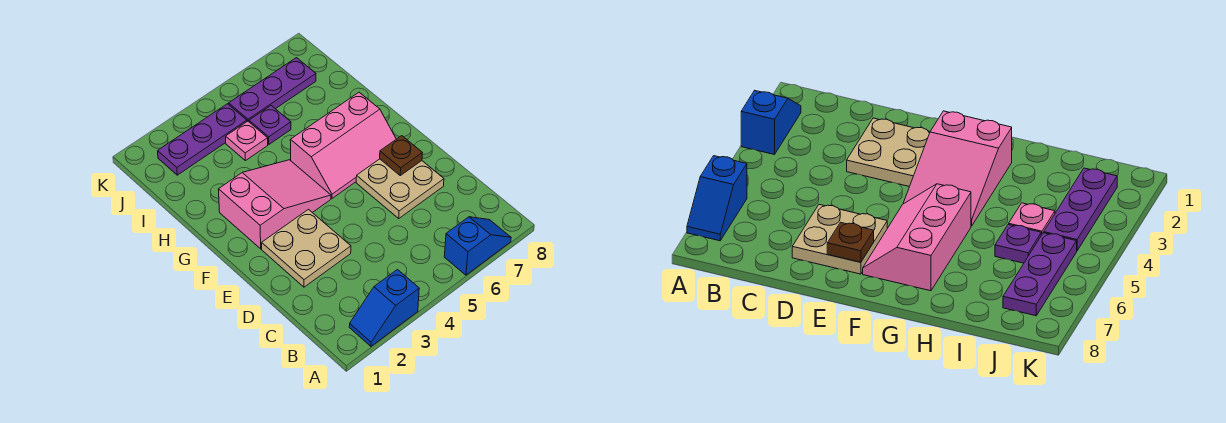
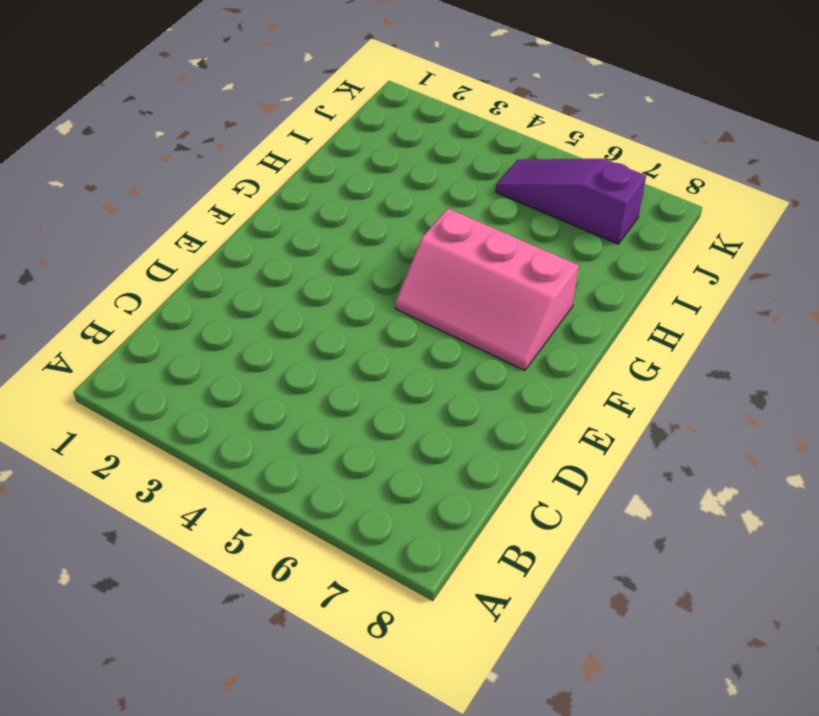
purple slope J5:J7 level 1 top 7 -> purple plate J5:J7 level 1
none -> blue slope A2:A3 level 1 top 3
none -> blue slope A6:A7 level 1 top 6

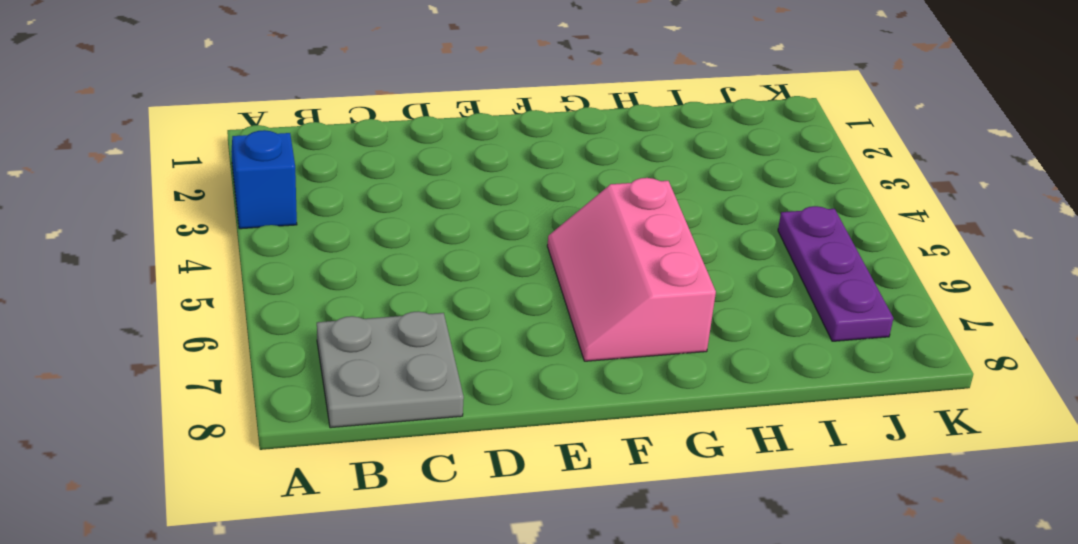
grey plate B7:C8 level 1 -> none
none -> blue slope A6:A7 level 1 top 6
none -> tan plate D2:E3 level 1

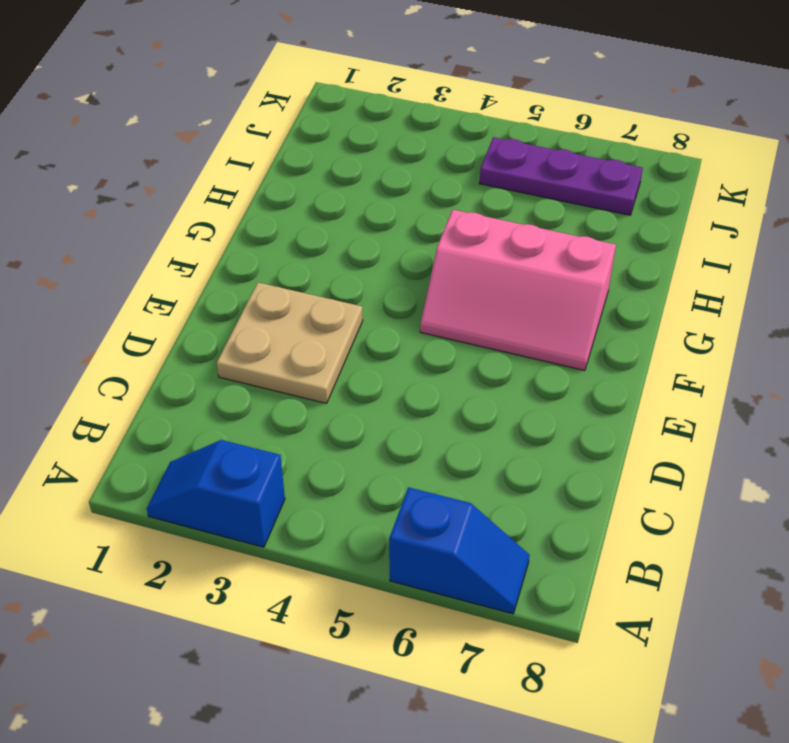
none -> tan plate D6:E7 level 1
none -> pink slope F2:G4 level 1 top 2

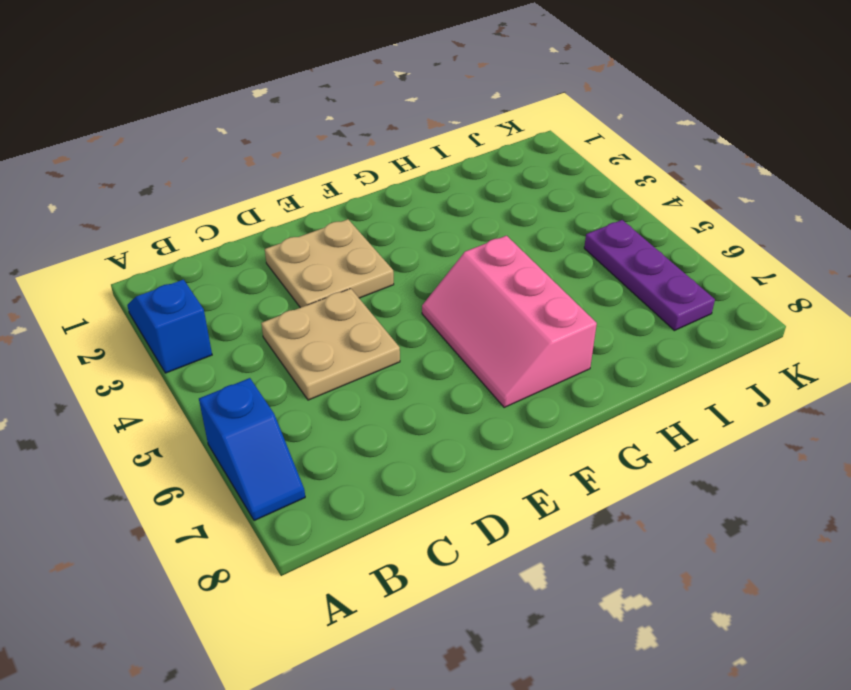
tan plate C4:D5 level 1 -> tan plate D6:E7 level 1
none -> pink slope F2:G4 level 1 top 2
none -> pink plate I4 level 1

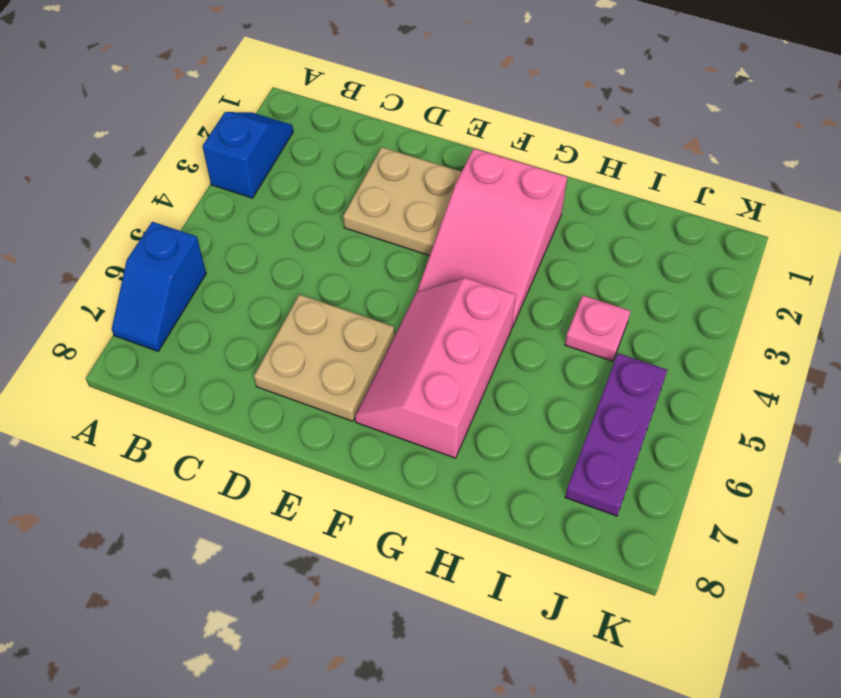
none -> purple plate I5 level 1
none -> purple plate J2:J4 level 1

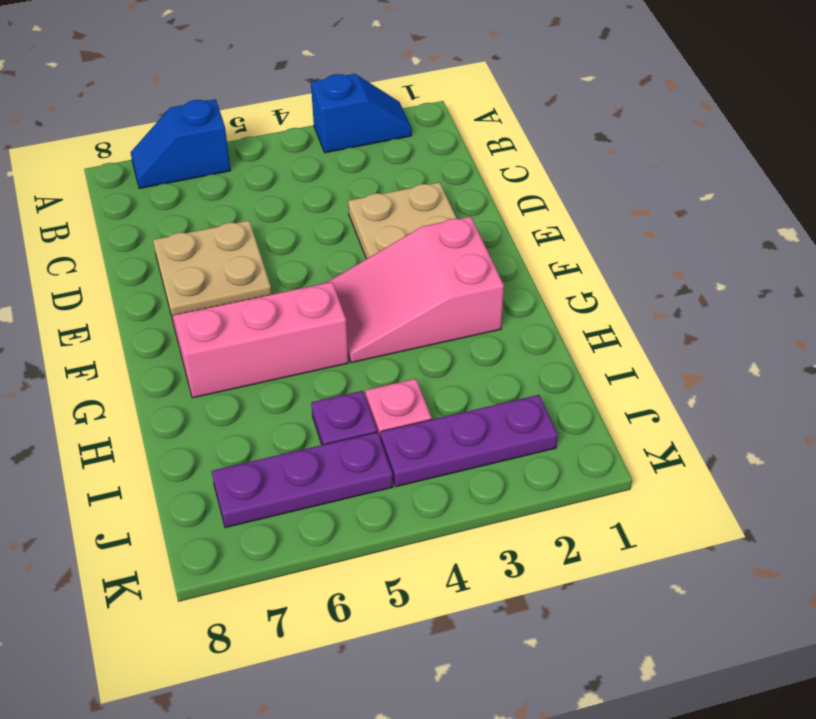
none -> brown plate E7 level 2

